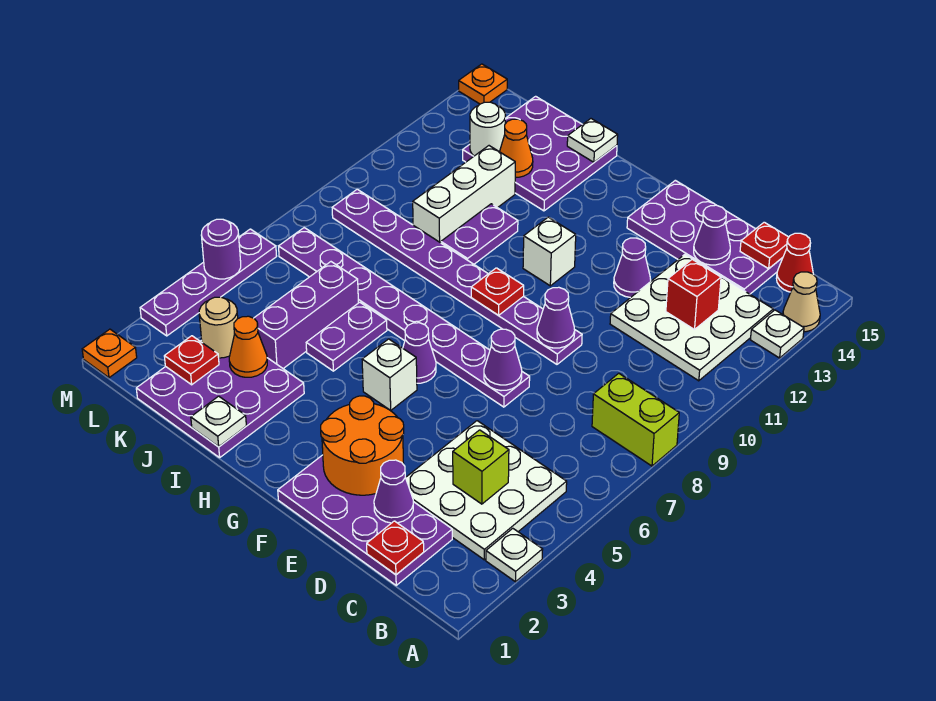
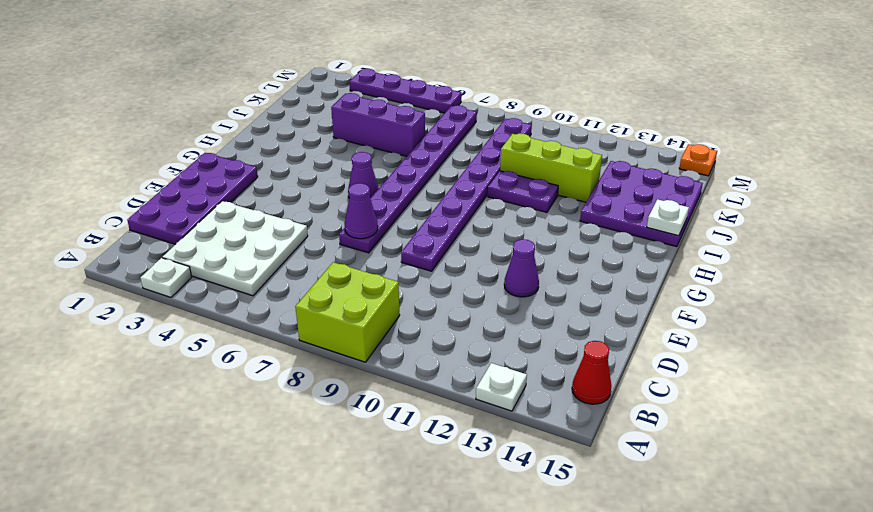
lime brick A8:B9 level 1 -> lime brick A8:B8 level 1
lime brick J10:J12 level 1 -> white brick J10:J12 level 1
none -> tan cone A14 level 1
none -> white plate B11:D13 level 1
none -> purple plate C14:F15 level 1
none -> white brick G5 level 1

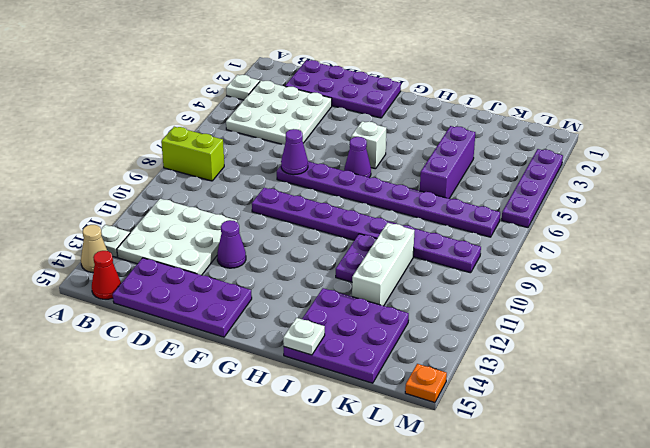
none -> white brick G11 level 1
none -> purple plate I1:K3 level 1
none -> purple plate I5:I6 level 1
none -> orange plate M1 level 1

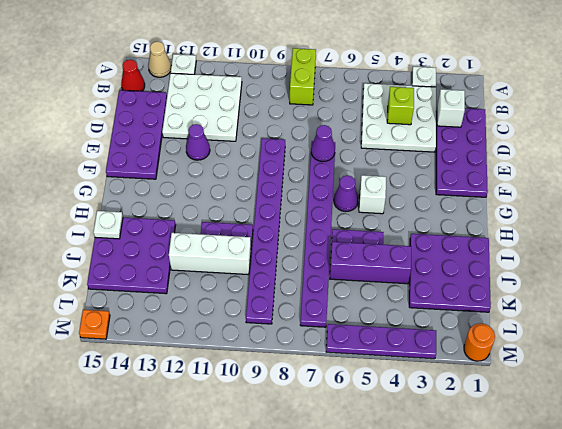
white brick C2 level 2 -> white brick G11 level 1
orange round brick M1 level 1 -> orange plate M1 level 1
none -> red plate C1 level 2
none -> red brick C12 level 2
none -> red plate C15 level 2
none -> purple cone D2 level 2

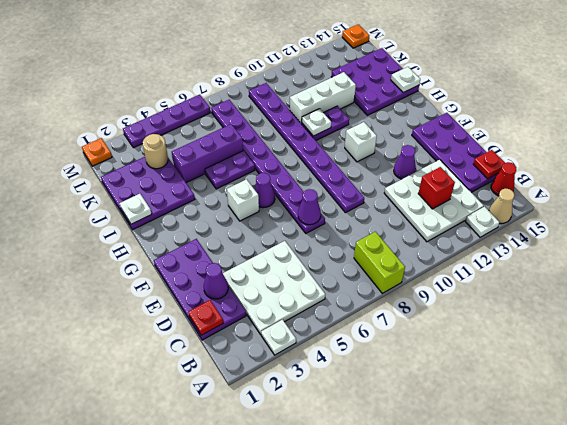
white plate I10 level 2 -> none
none -> lime brick C4 level 2
none -> purple cone D14 level 2
none -> orange round brick E2:F3 level 2
none -> purple cone E9 level 2

